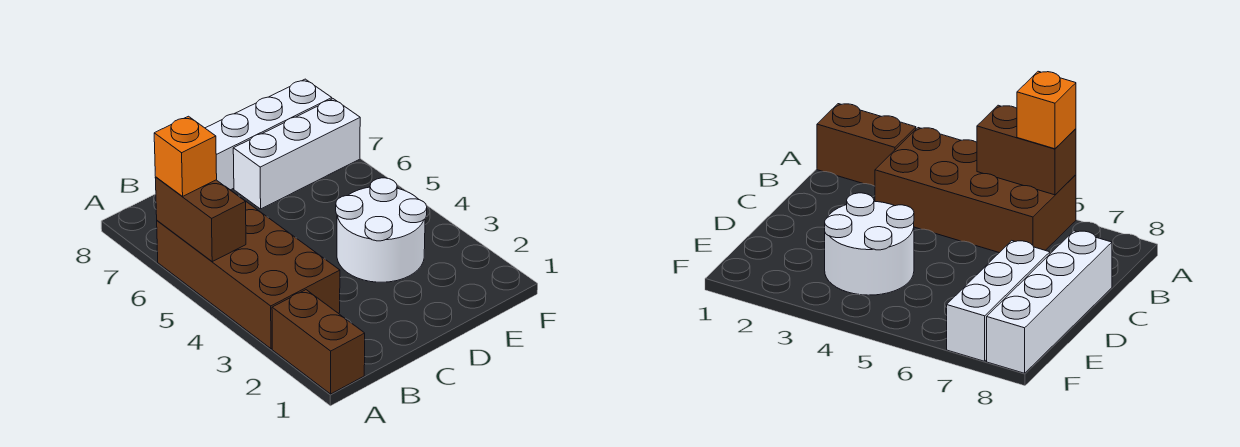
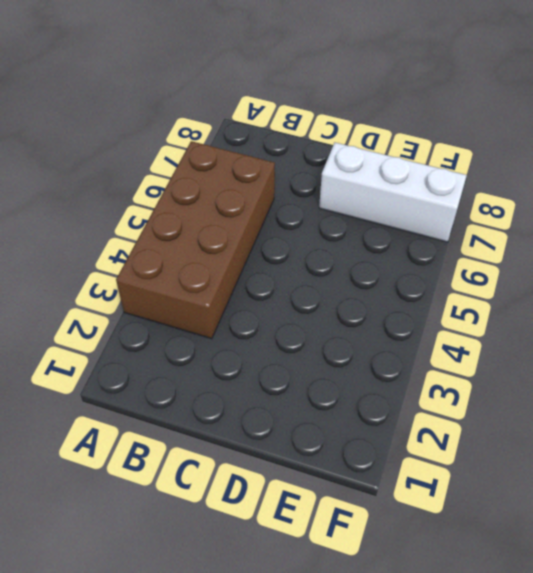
none -> brown brick A1:A2 level 1
none -> white brick C8:F8 level 1

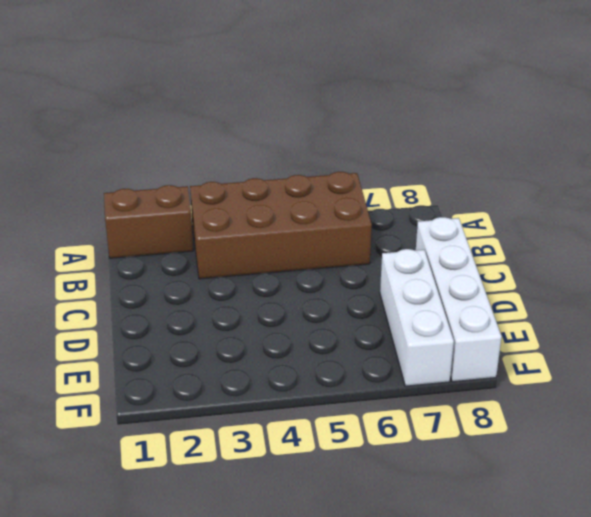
none -> white round brick D3:E4 level 1
none -> brown brick A5:A6 level 2

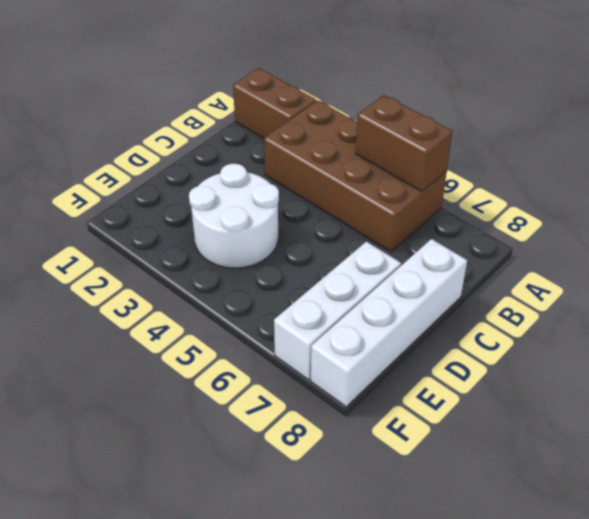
none -> orange brick A6 level 3

